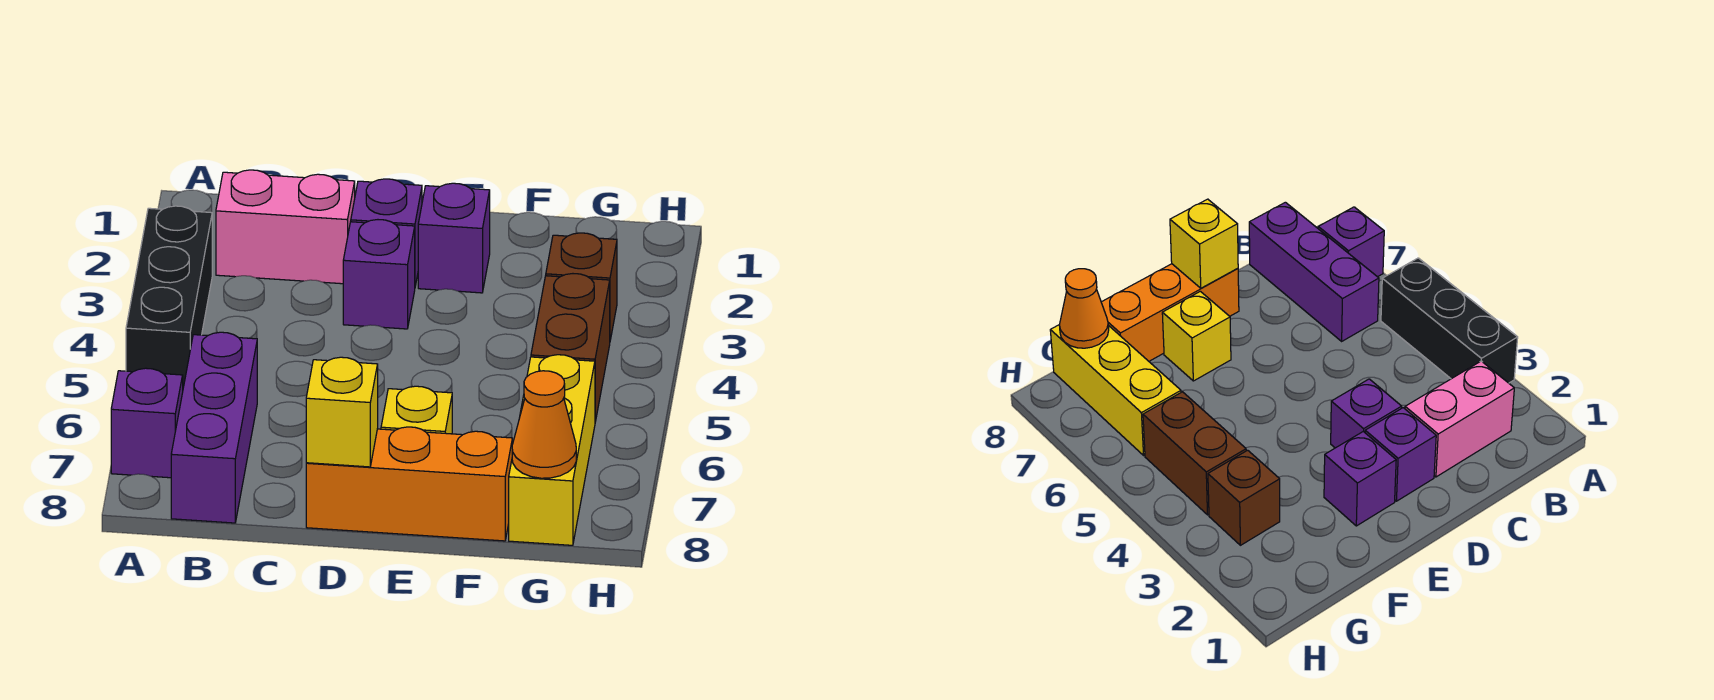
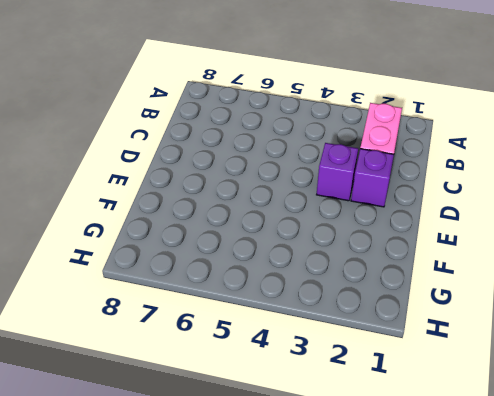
none -> black brick A3:A5 level 1
none -> purple brick A7 level 1
none -> purple brick B6:B8 level 1

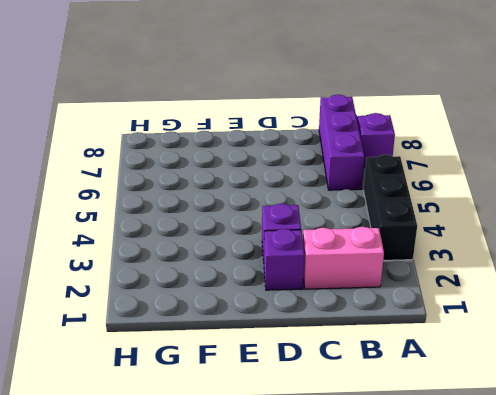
none -> orange brick D8:F8 level 1
none -> purple brick E2 level 1
none -> yellow brick E7 level 1

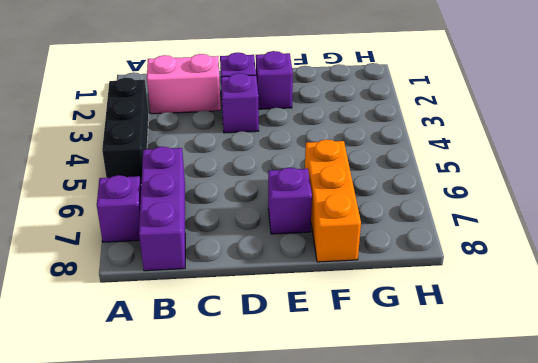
purple brick E7 level 1 -> yellow brick E7 level 1
orange brick F6:F8 level 1 -> orange brick D8:F8 level 1
none -> brown brick G3 level 1
none -> brown brick G4:G5 level 1
none -> yellow brick G6:G8 level 1

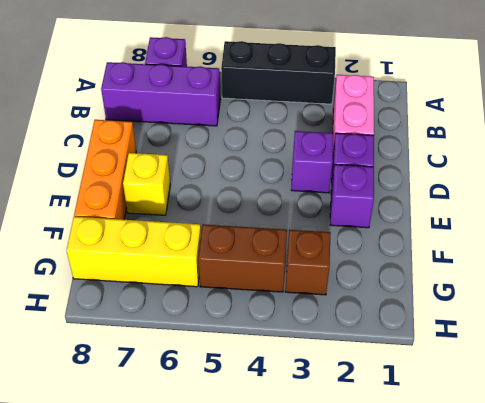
none -> yellow brick D8 level 2
none -> orange cone G8 level 2

